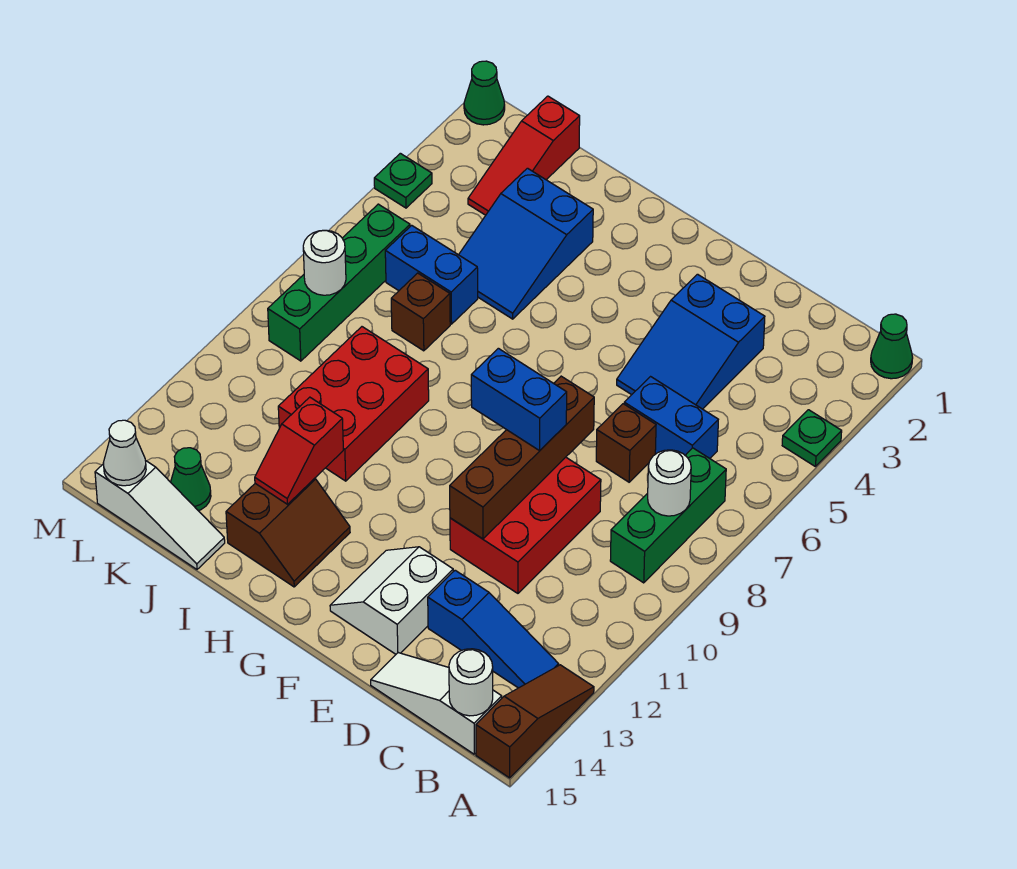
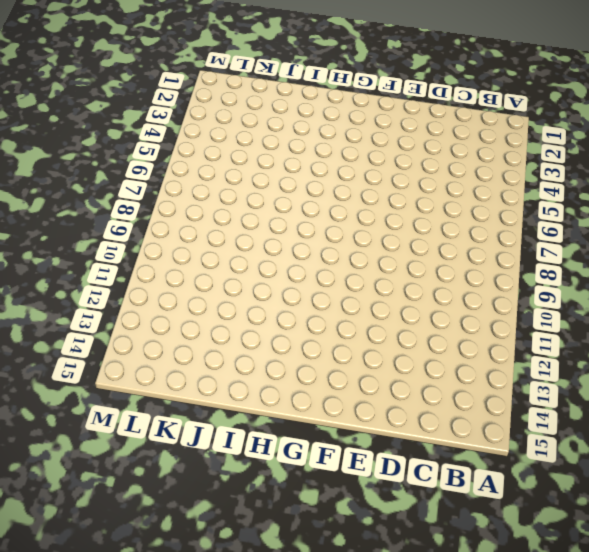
none -> green cone A1 level 1
none -> green plate A4 level 1
none -> brown slope A13:A15 level 1 top 15

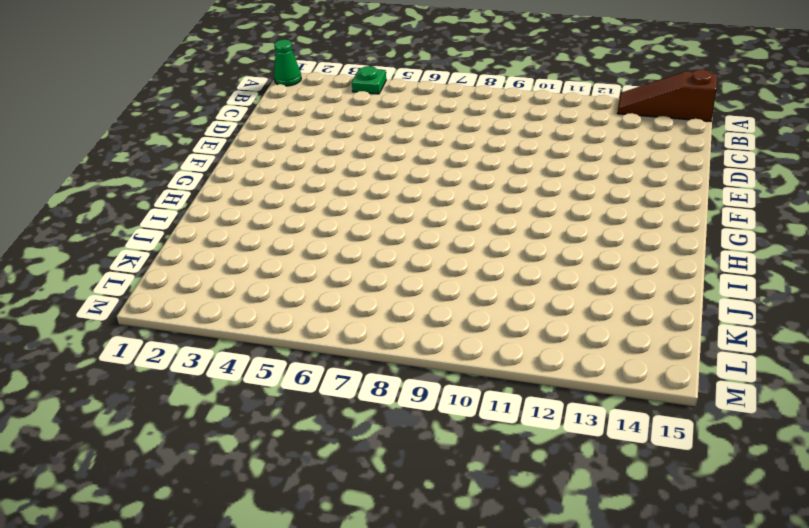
none -> green brick B7:B9 level 1
none -> blue slope B13:D13 level 1 top D
none -> white slope B15:D15 level 1 top B

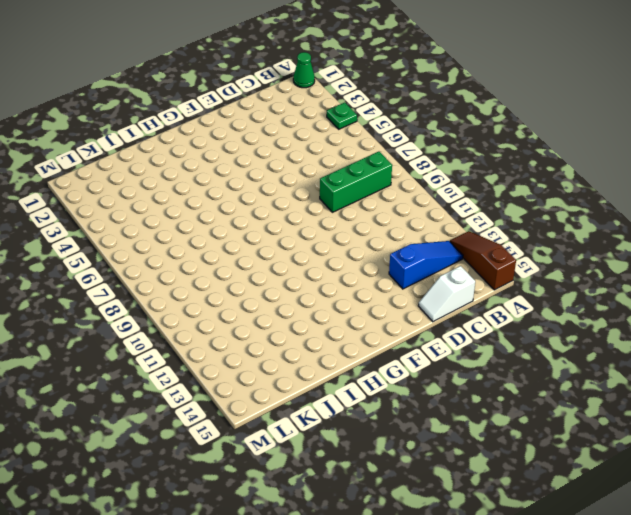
green brick B8:D8 level 1 -> green brick B7:B9 level 1
white slope C15:D15 level 1 top C -> white slope B15:D15 level 1 top B
none -> blue brick C6:D6 level 1
none -> blue slope D3:E5 level 1 top 3
none -> brown brick D7 level 1

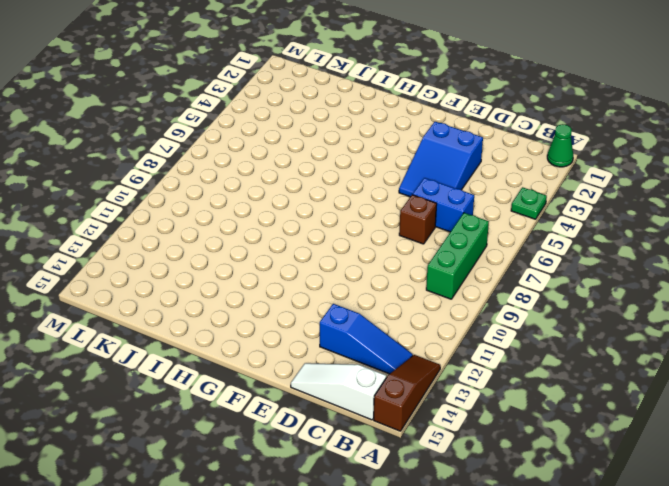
none -> red brick D9:E11 level 1
none -> white slope E13:F14 level 1 top E
none -> brown slope H13:I14 level 1 top I

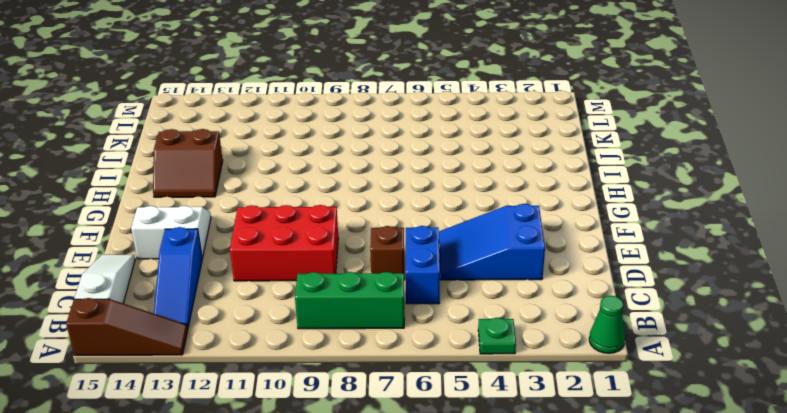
none -> blue slope I3:J5 level 1 top 3
none -> red brick I9:J11 level 1
none -> blue brick J6:K6 level 1

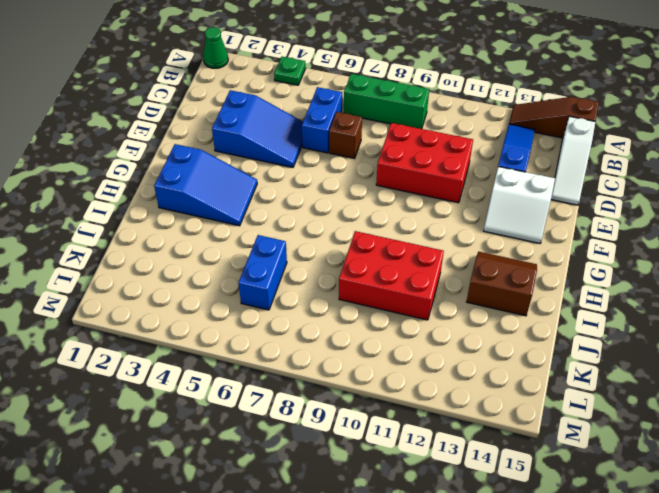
blue slope G2:H4 level 1 top 2 -> blue slope I3:J5 level 1 top 3
none -> brown brick J7 level 1
none -> white slope J15:L15 level 1 top L
none -> red slope K1:K3 level 1 top 1

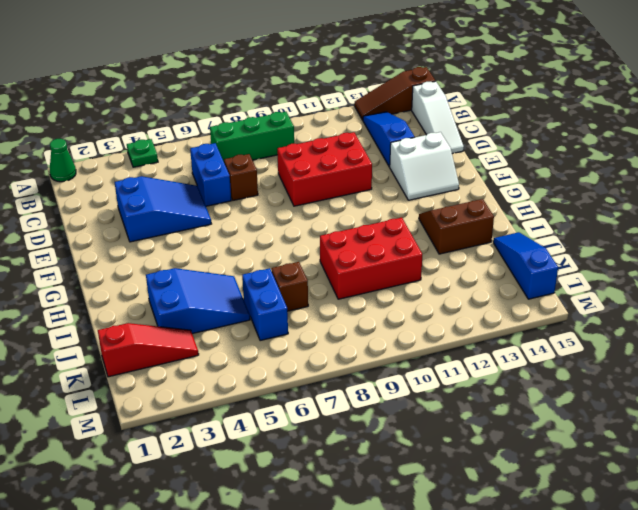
blue slope J15:L15 level 1 top L -> white slope J15:L15 level 1 top L
none -> green cone K14 level 1
none -> green brick L6:L9 level 1
none -> green cone M1 level 1

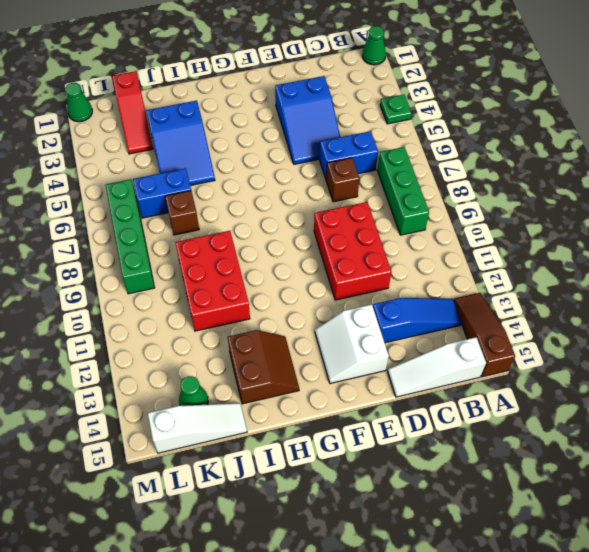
none -> green plate M4 level 1
none -> white round brick B8 level 2
none -> white round brick B15 level 2

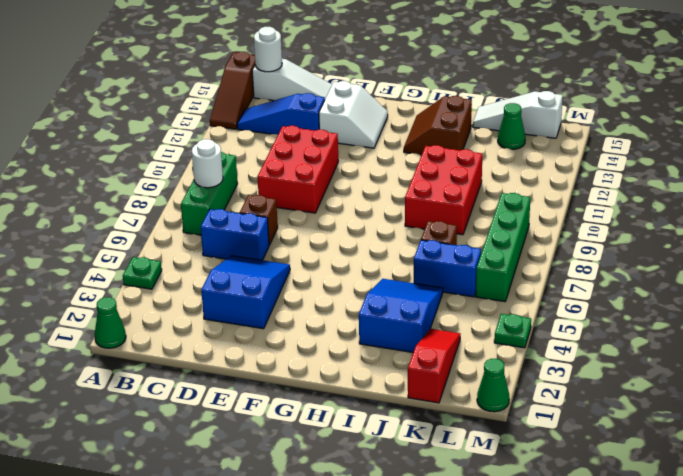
none -> brown brick E8:E11 level 2
none -> red slope I12:I13 level 2 top 12
none -> white round brick L8 level 2

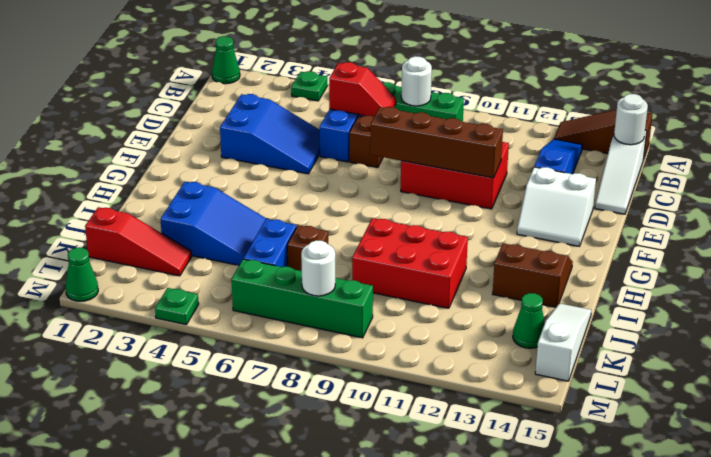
red slope C6:C7 level 2 top 6 -> red slope I12:I13 level 2 top 12
none -> white cone L15 level 2
none -> blue brick E9:F9 level 3

